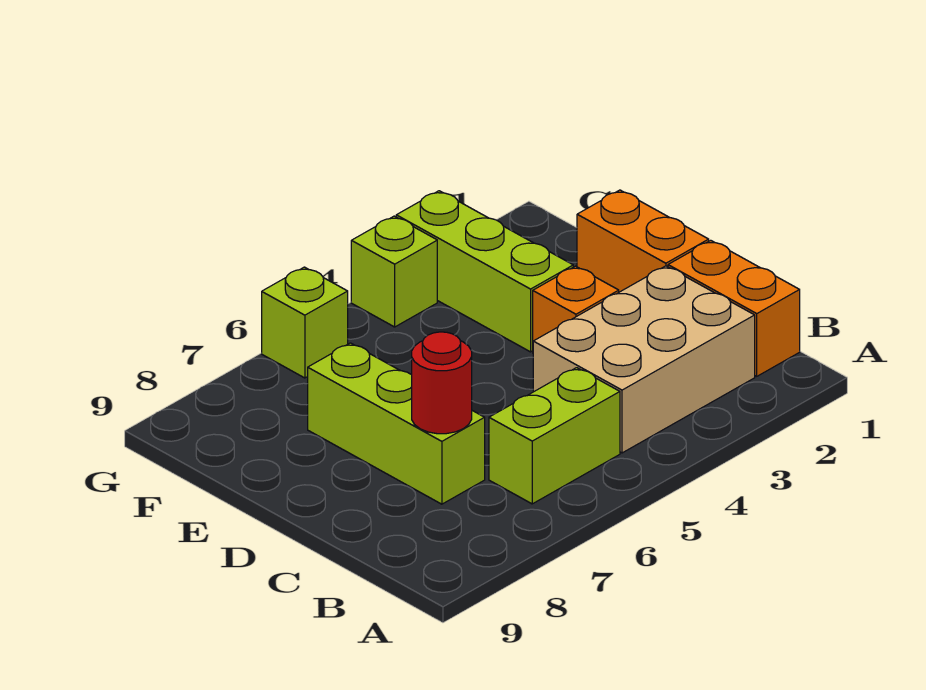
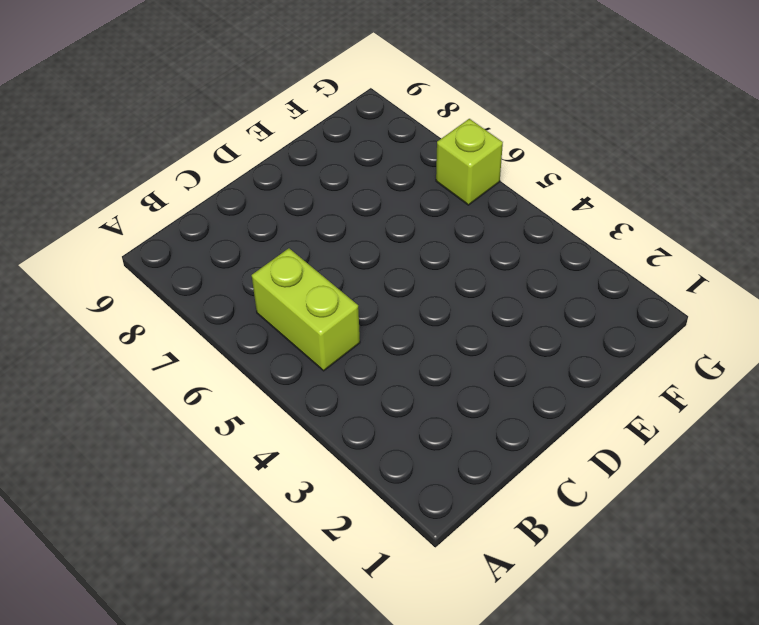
none -> orange brick B1:C1 level 1
none -> tan brick B2:C4 level 1

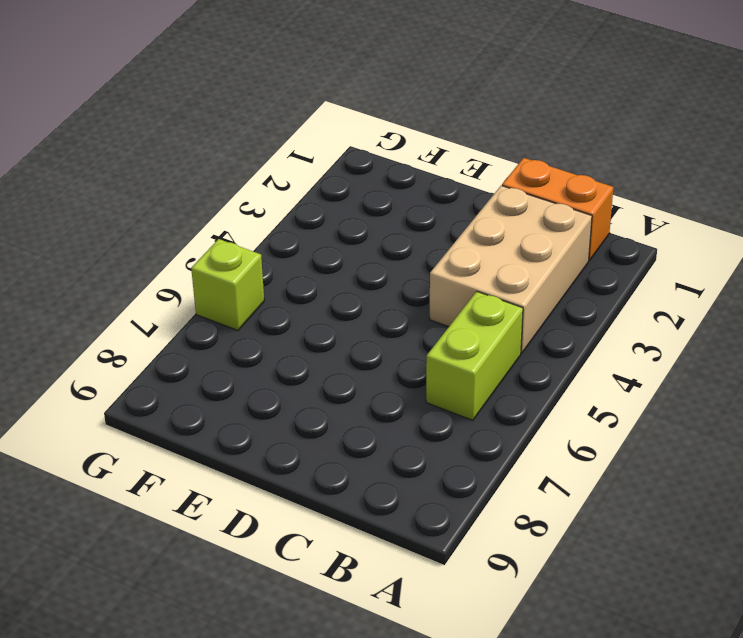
none -> lime brick C7:E7 level 1
none -> orange brick D1:E1 level 1

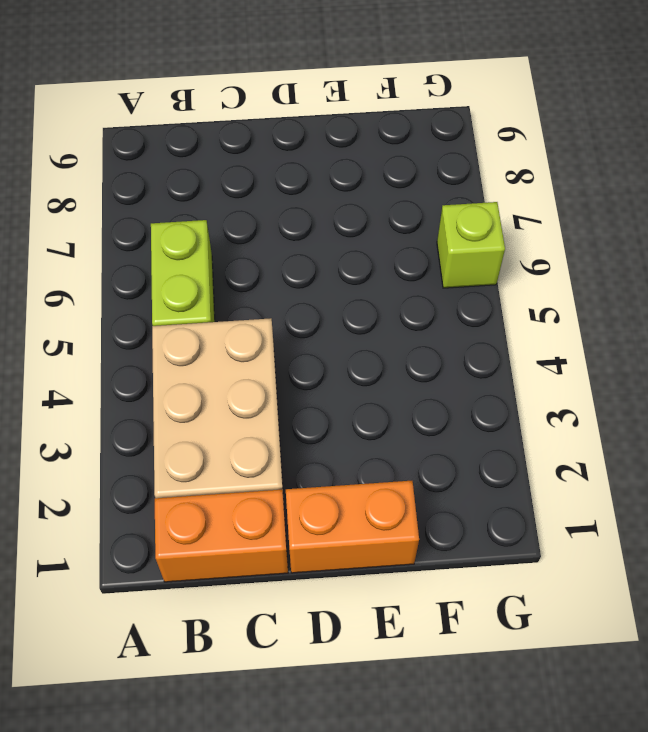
none -> lime brick C7:E7 level 1
none -> orange brick D3 level 1

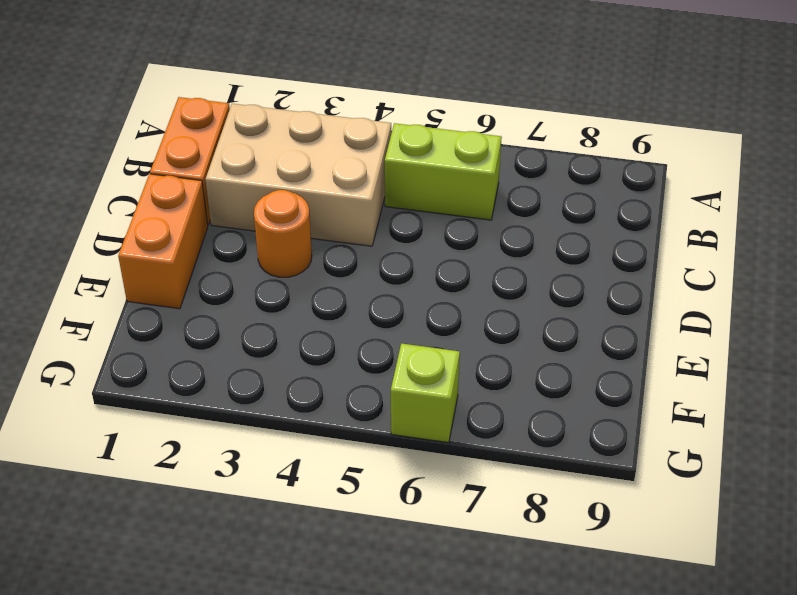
orange round brick D3 level 1 -> orange brick D3 level 1
none -> lime brick C7:E7 level 1
none -> lime brick E3:G3 level 1

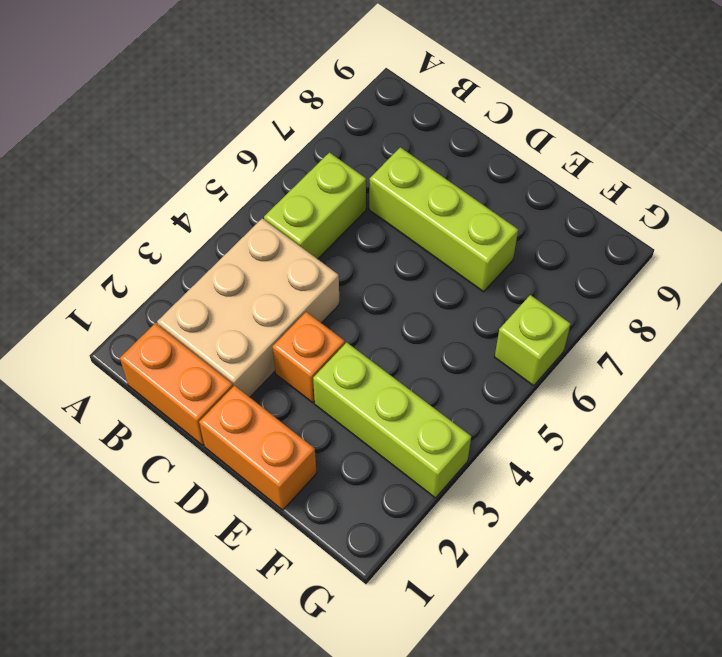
none -> lime brick G4 level 1
none -> red round brick C7 level 2

